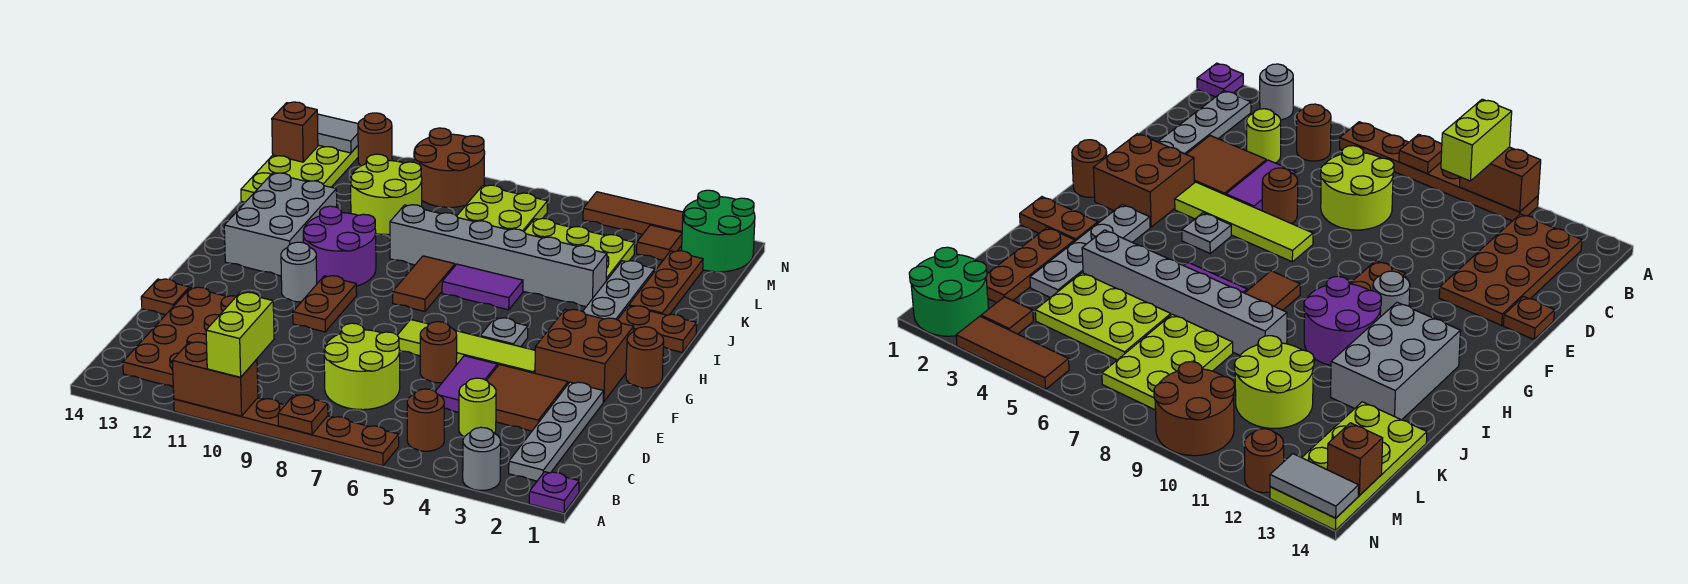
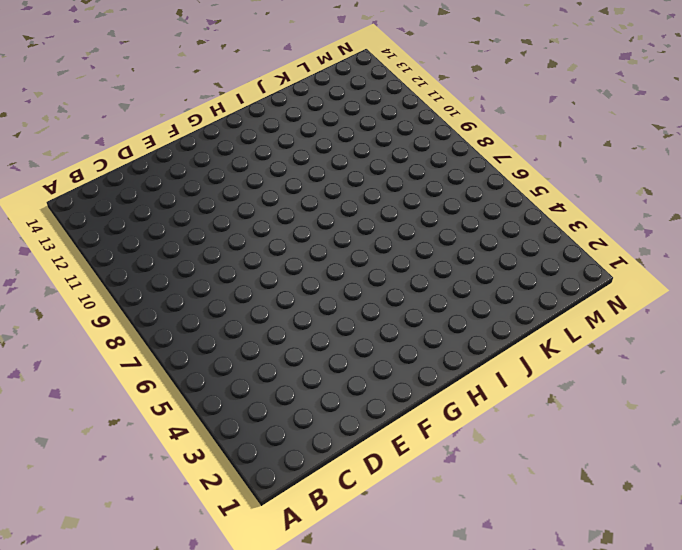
none -> purple plate A1 level 1
none -> grey round brick A3 level 1
none -> brown plate A6:A11 level 1
none -> grey plate B2:E2 level 1

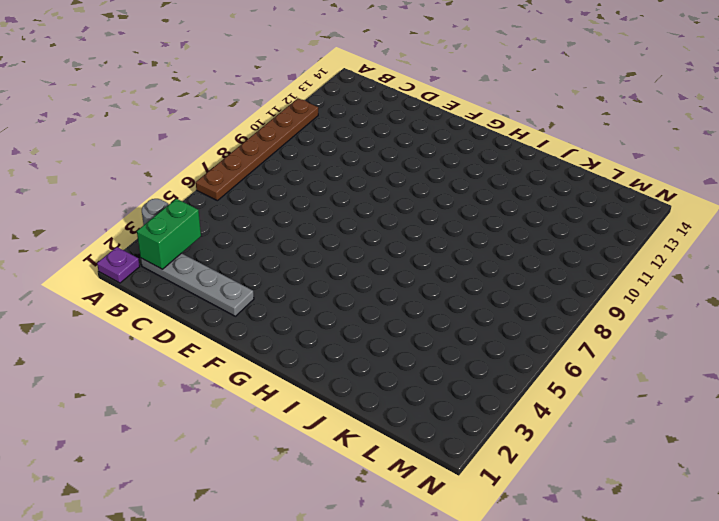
green brick B2:B3 level 2 -> none
none -> brown round brick B5 level 1
none -> brown plate B12:E13 level 1
none -> lime round brick C4 level 1
none -> lime round brick C7:D8 level 1

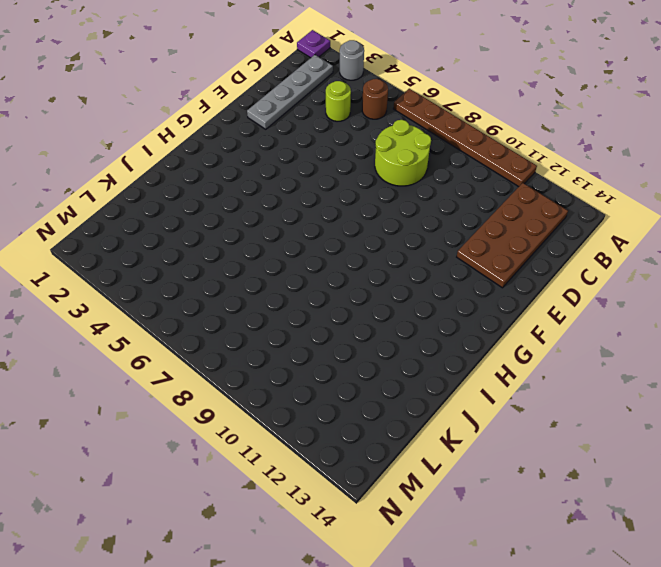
none -> brown tile D3:E4 level 1
none -> purple tile D5:E5 level 1
none -> brown round brick E6 level 1
none -> brown plate E14 level 1

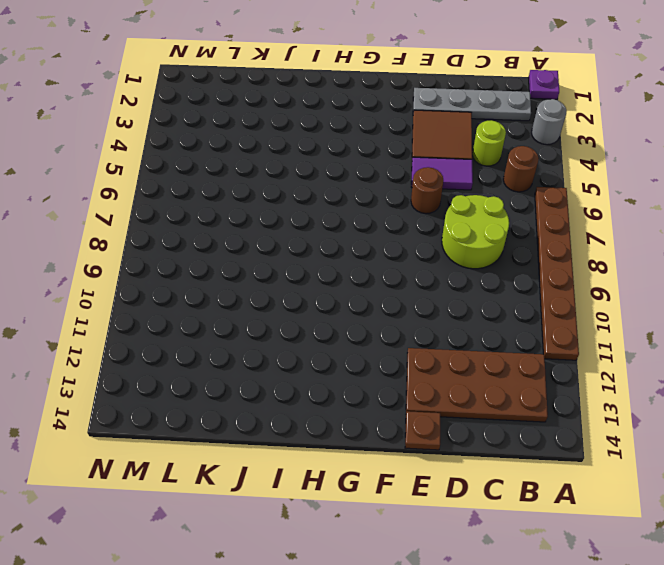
none -> brown brick F2:G3 level 1
none -> lime tile F4:F7 level 1
none -> brown plate F10:G10 level 1
none -> brown round brick G1 level 1

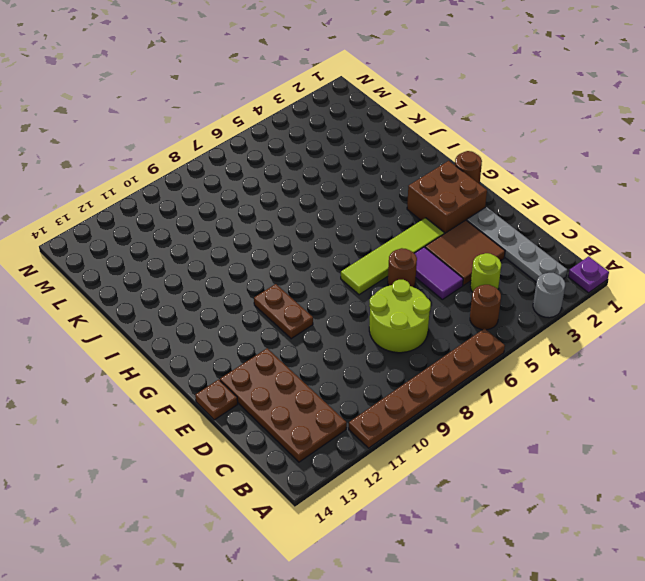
none -> grey plate G5 level 1
none -> grey round brick G11 level 1
none -> grey plate H3:K3 level 1
none -> brown tile H8:I8 level 1

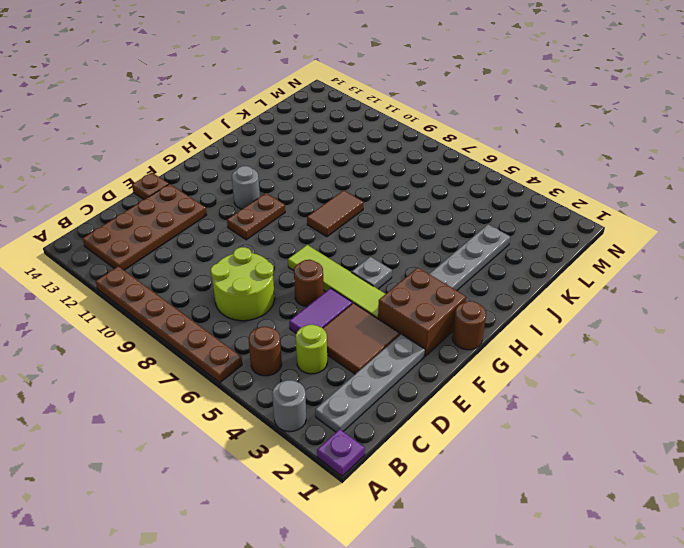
none -> purple round brick H10:I11 level 1
none -> grey brick H12:J13 level 1
none -> brown plate I1:I2 level 1
none -> purple tile I6:I7 level 1

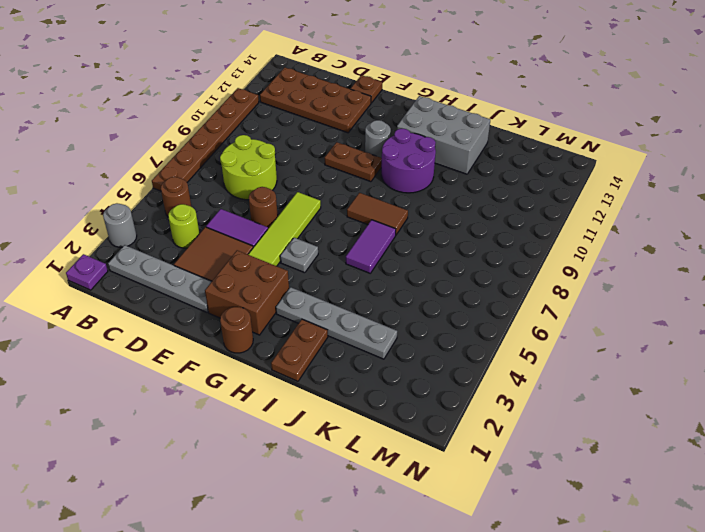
none -> brown plate J2:L2 level 1
none -> grey brick J4:J9 level 1
none -> lime plate K4:L6 level 1
none -> lime plate K7:M8 level 1

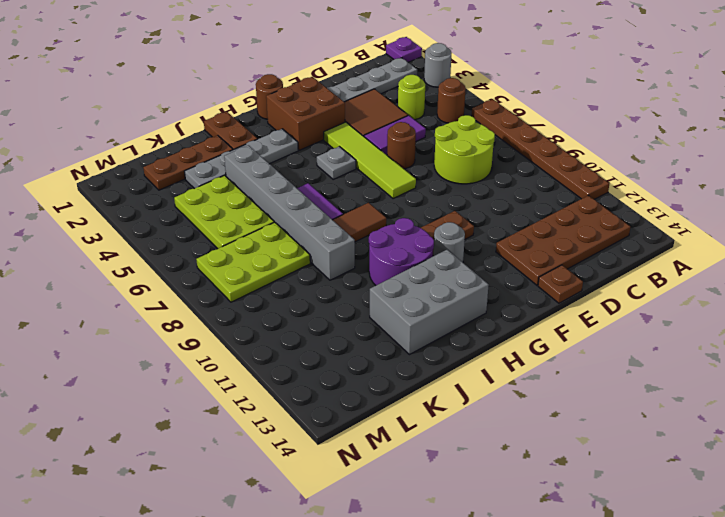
none -> lime round brick K10:L11 level 1
none -> lime plate K13:N14 level 1
none -> green round brick M1:N2 level 1
none -> brown tile M3 level 1

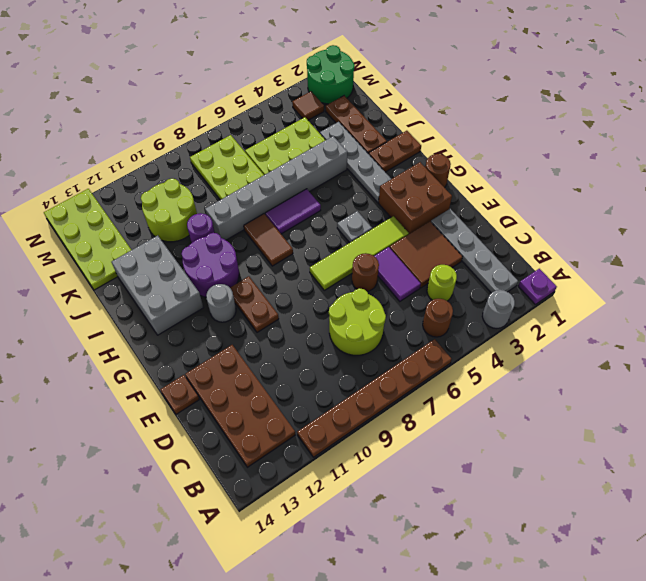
purple round brick J10 level 1 -> none
none -> brown round brick M9:N10 level 1
none -> brown tile N3:N5 level 1
none -> brown round brick N12 level 1
none -> brown plate A8 level 2

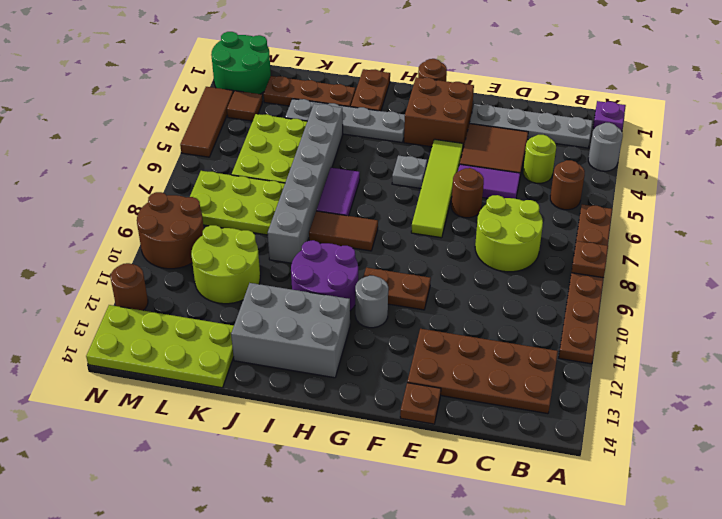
none -> brown brick A10:A11 level 2
none -> brown brick M14 level 2
none -> grey tile N13:N14 level 2
none -> lime brick A10:B10 level 3

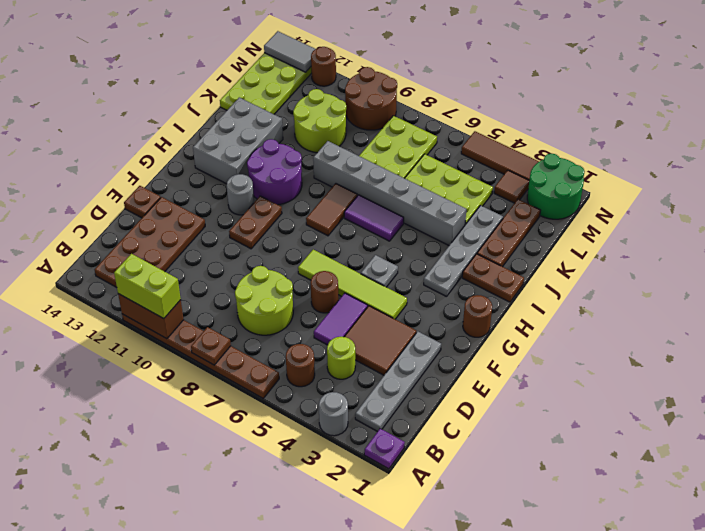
lime brick A10:A11 level 3 -> lime brick A10:B10 level 3
none -> brown brick F2:G3 level 1
none -> brown brick M14 level 2

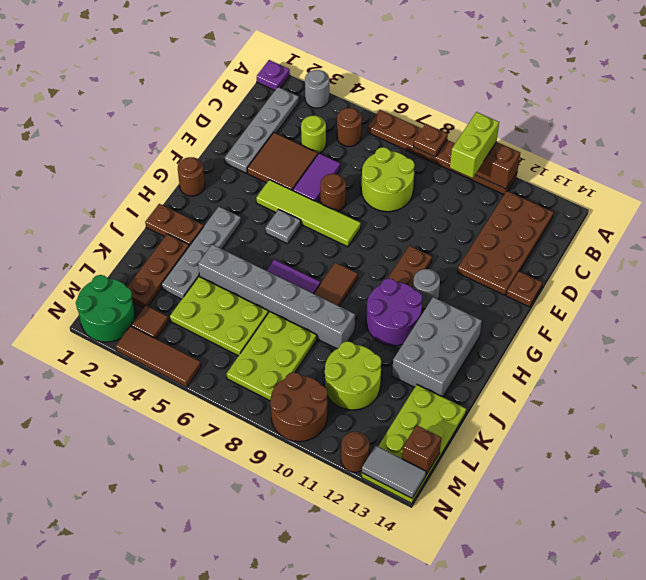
none -> brown brick F2:G3 level 1

